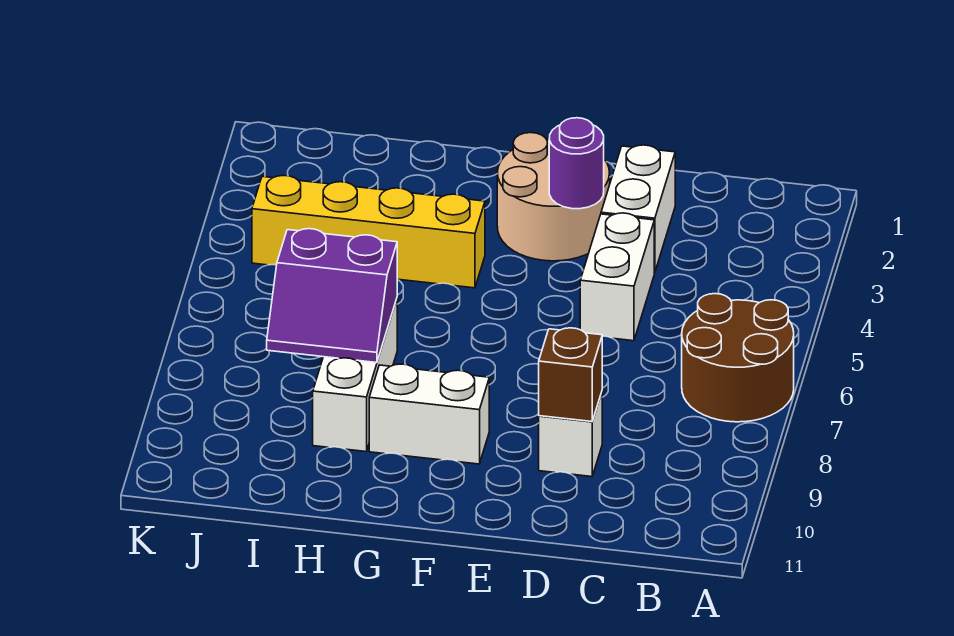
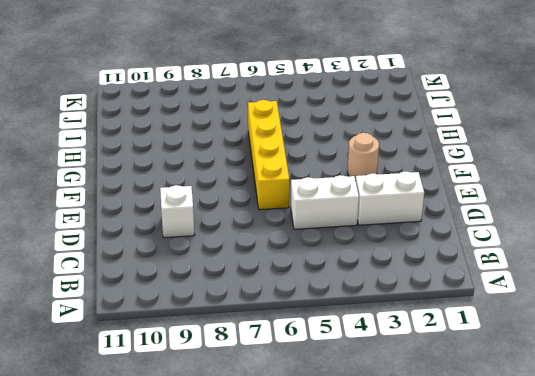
yellow brick E6:H6 level 1 -> yellow brick G4:J4 level 1
tan round brick F3 level 1 -> tan round brick E2:F3 level 1
none -> brown round brick A6:B7 level 1
none -> white brick F9:G9 level 1

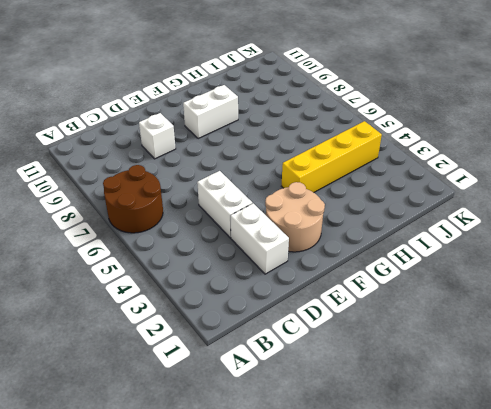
none -> white brick H7:H9 level 1
none -> brown brick D9 level 2

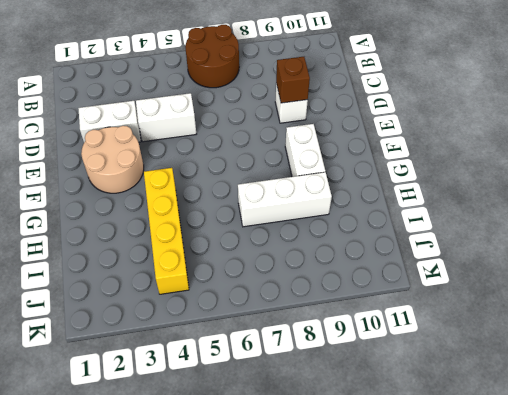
none -> purple round brick E3 level 2
none -> purple slope H7:I8 level 2 top 7

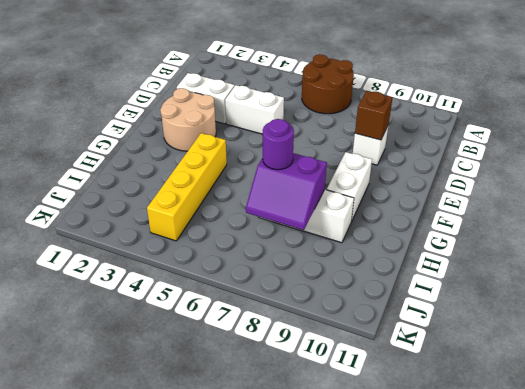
purple slope H7:I8 level 2 top H -> purple slope H7:I8 level 2 top 7
purple round brick H7 level 3 -> purple round brick E3 level 2

